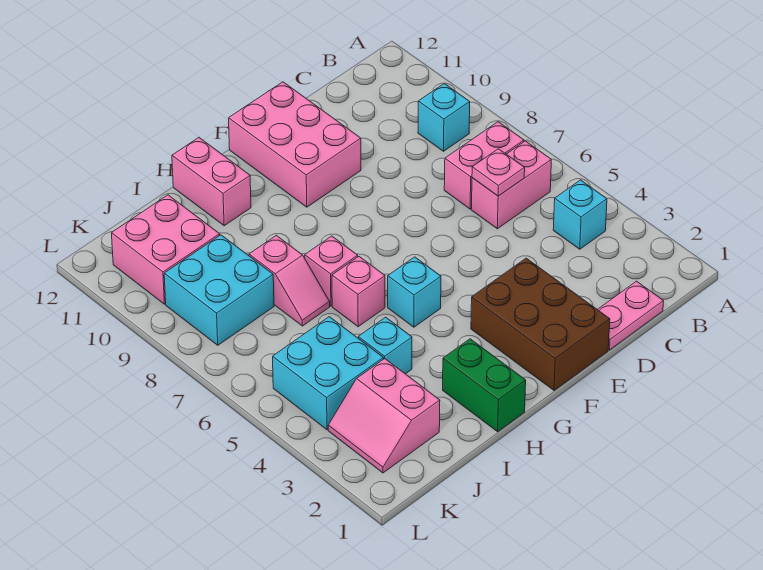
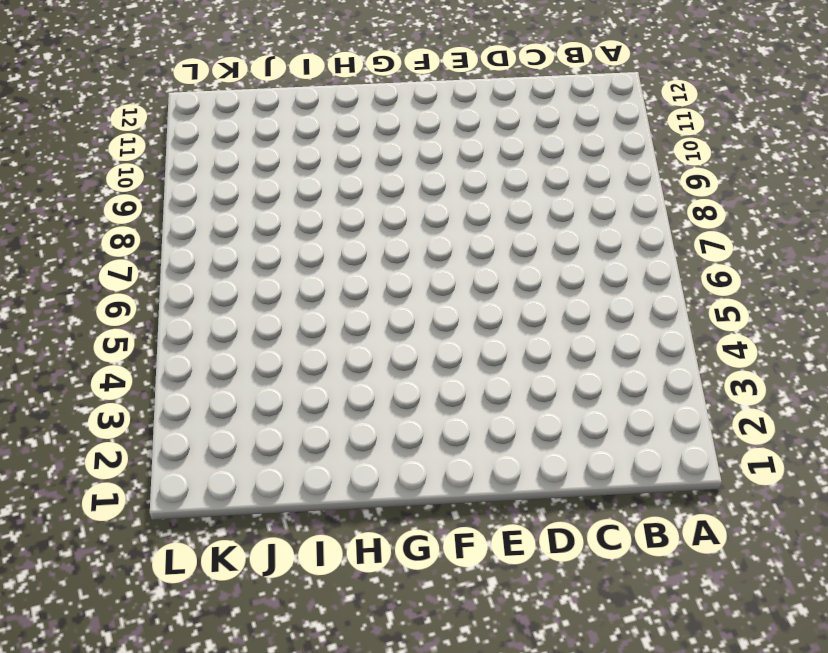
none -> cyan brick B4 level 1
none -> pink brick B6:C6 level 1
none -> pink brick B7:C7 level 1

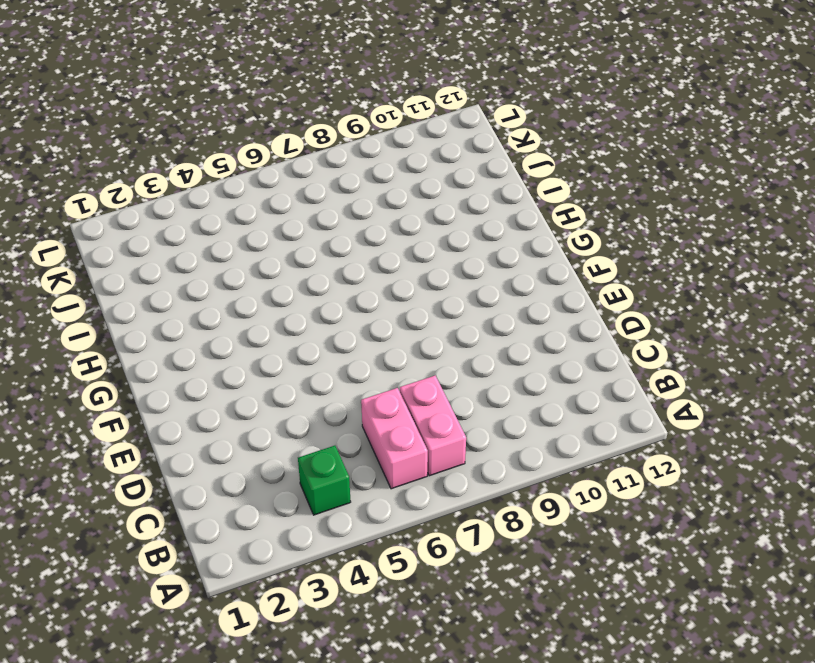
green brick B4 level 1 -> cyan brick B4 level 1
none -> cyan brick B9 level 1
none -> pink plate C1:D1 level 1
none -> brown brick E1:F3 level 1

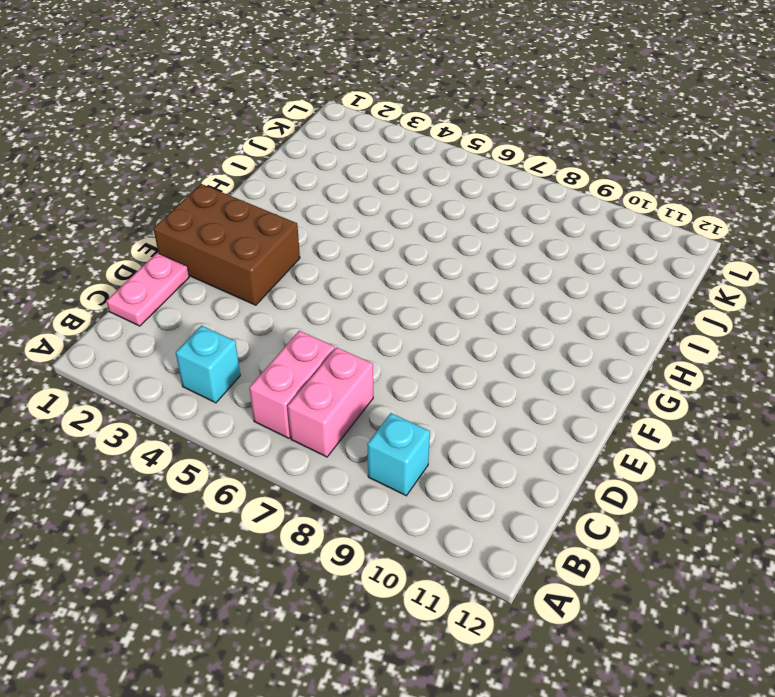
none -> pink brick E10:F12 level 1
none -> cyan brick G5 level 1
none -> green brick H1:H2 level 1

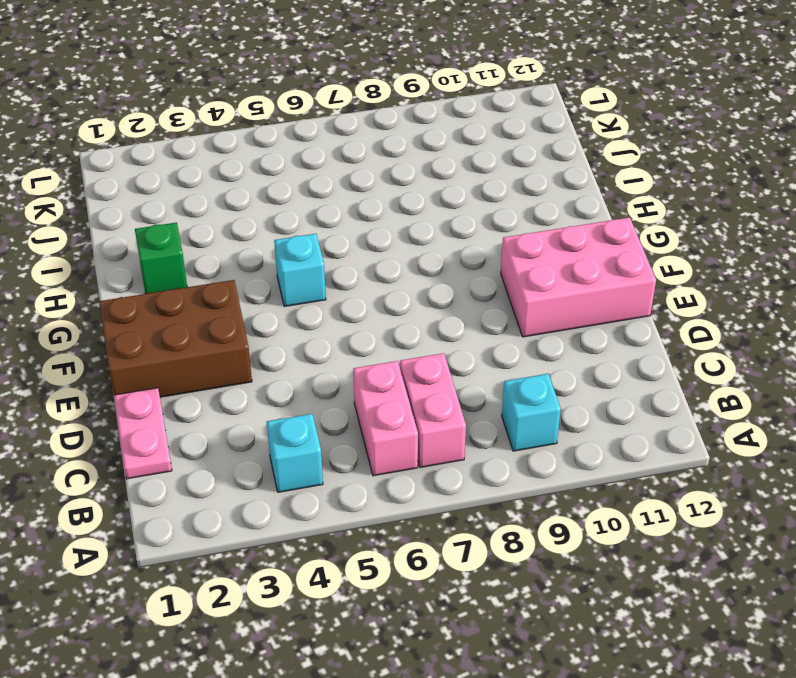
green brick H2 level 1 -> green brick H1:H2 level 1
none -> pink brick H6 level 1
none -> pink brick H7 level 1
none -> pink brick H11:H12 level 1

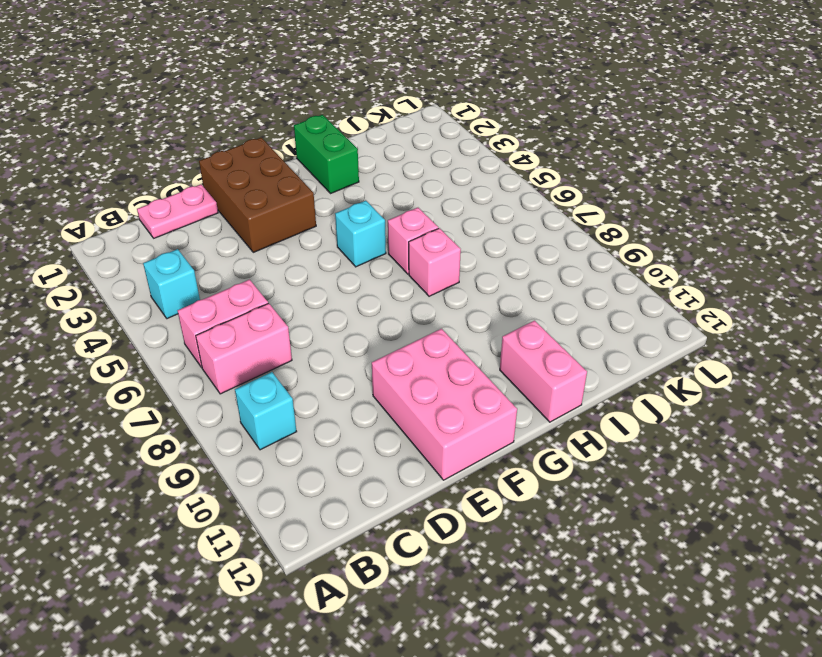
none -> cyan brick I4 level 1
none -> pink slope I7:I8 level 1 top 8
none -> pink slope J2:K3 level 1 top J

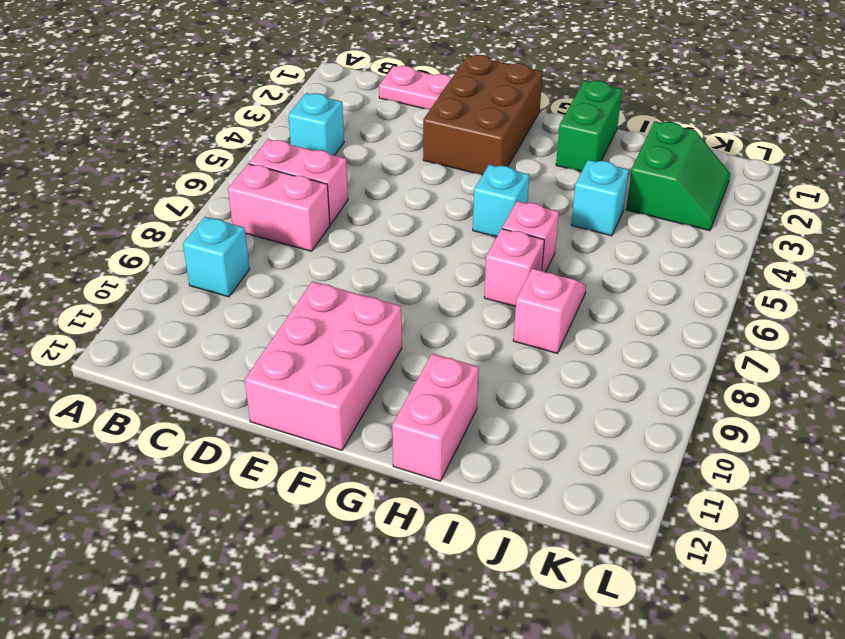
green slope J2:K3 level 1 top J -> pink slope J2:K3 level 1 top J
none -> cyan brick J4:K5 level 1
none -> cyan brick J8:K9 level 1
none -> pink brick J10:K11 level 1

